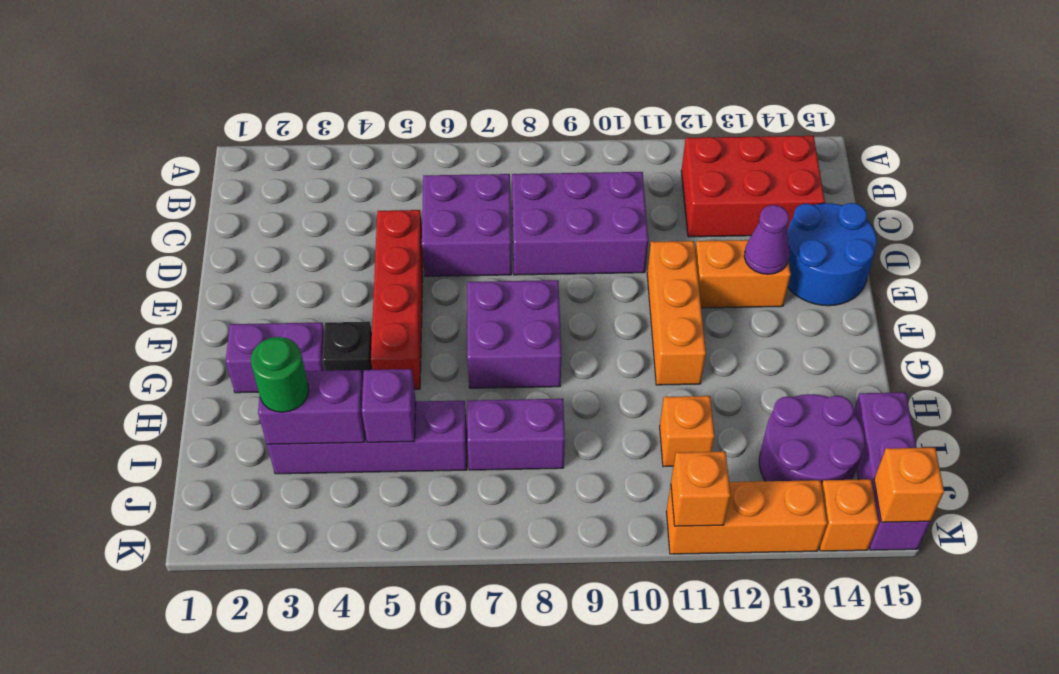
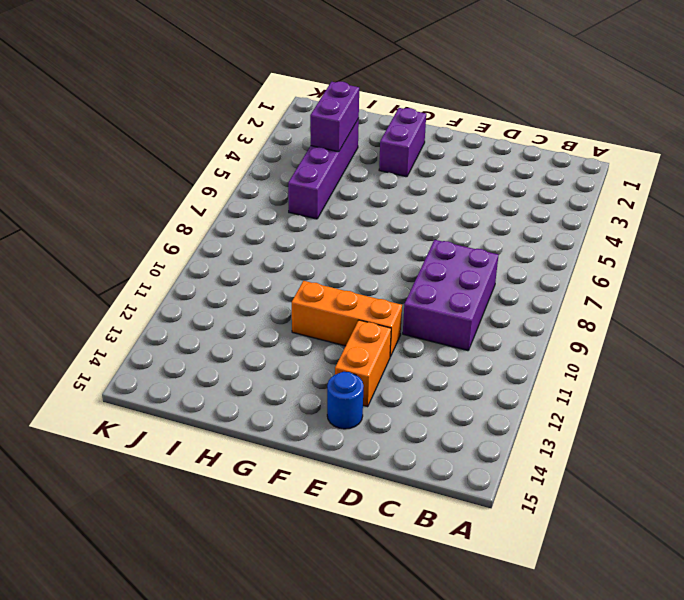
blue round brick E14 level 1 -> blue round brick D14:E15 level 1
none -> red brick B12:C14 level 1
none -> purple brick C6:D7 level 1
none -> red brick D5:G5 level 1

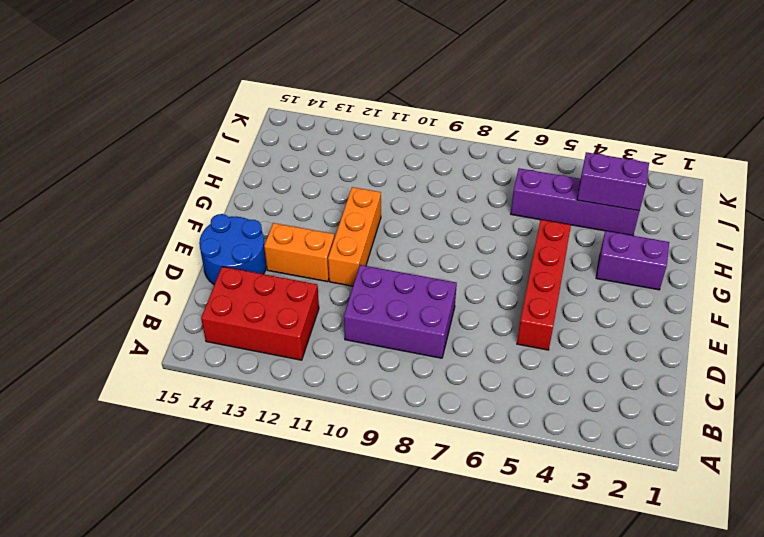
none -> purple brick C6:D7 level 1
none -> purple brick F7:G8 level 1
none -> black brick G4 level 1

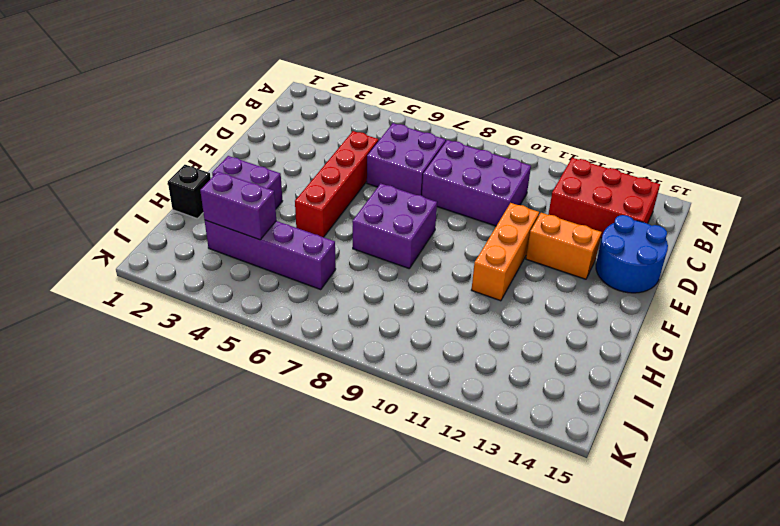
black brick H1 level 1 -> black brick G4 level 1
none -> purple brick I7:I8 level 1
none -> orange brick I11 level 1
none -> purple round brick I13:J14 level 1

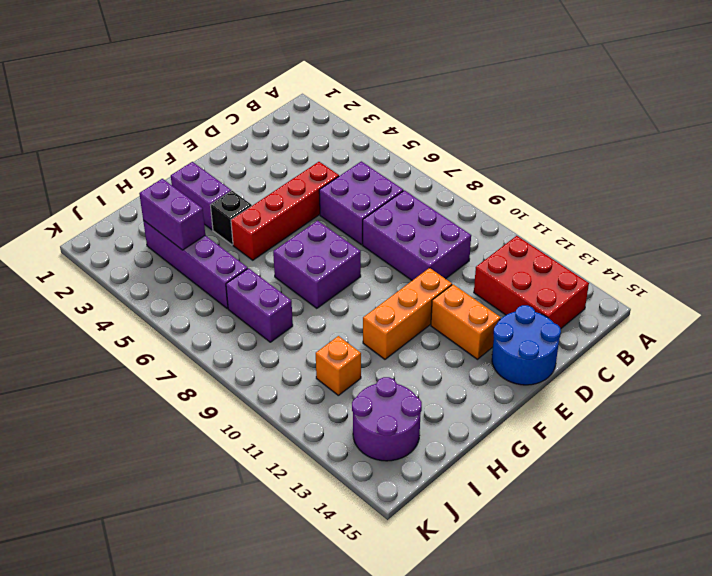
none -> purple brick I15:K15 level 1
none -> orange brick K11:K13 level 1
none -> orange brick K14 level 1

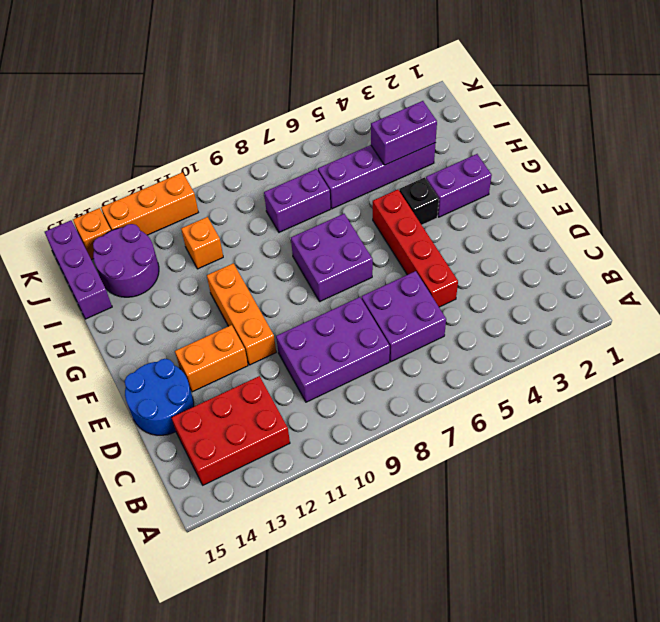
none -> purple cone E13 level 2
none -> purple brick I5 level 2
none -> orange brick K11 level 2

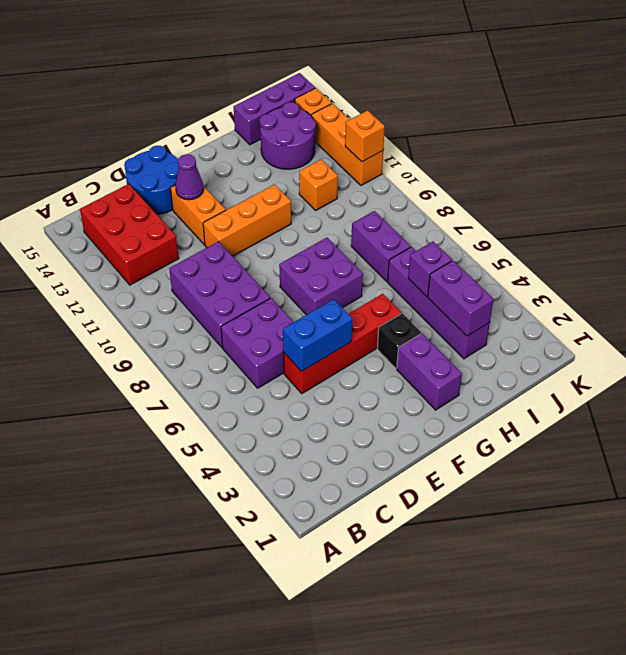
blue brick D5:E5 level 2 -> none
none -> orange brick K15 level 2
none -> green round brick I3 level 3

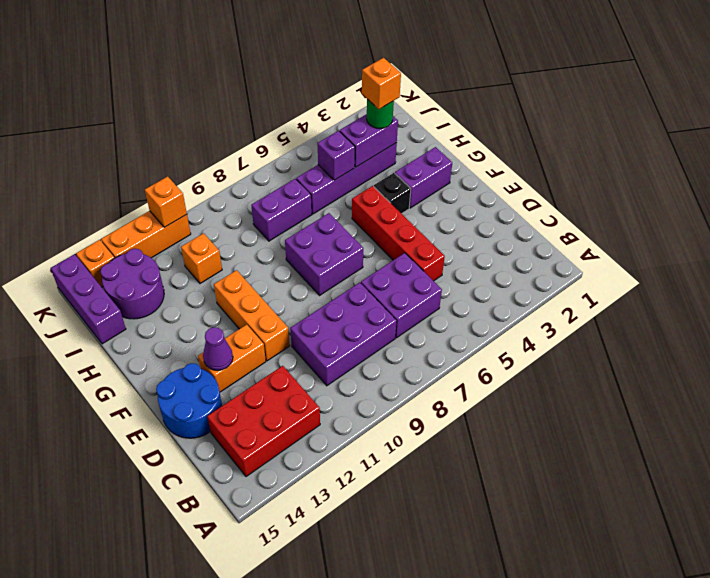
orange brick I3 level 4 -> orange brick K15 level 2

